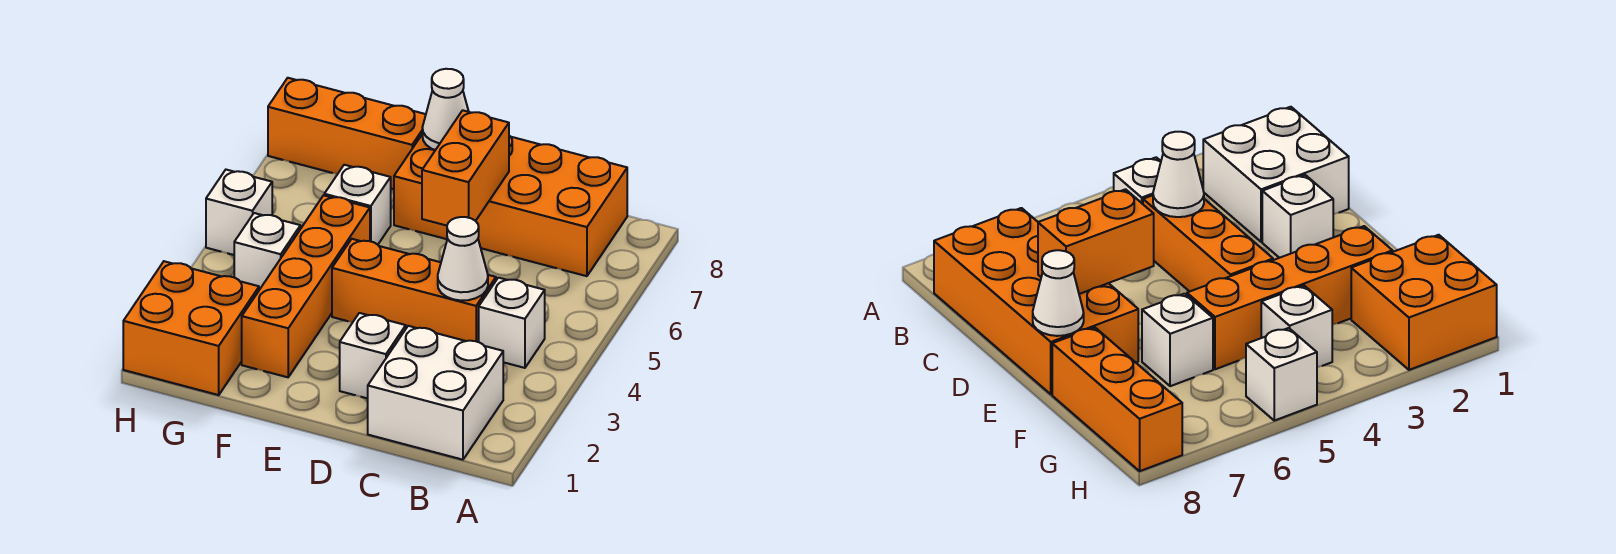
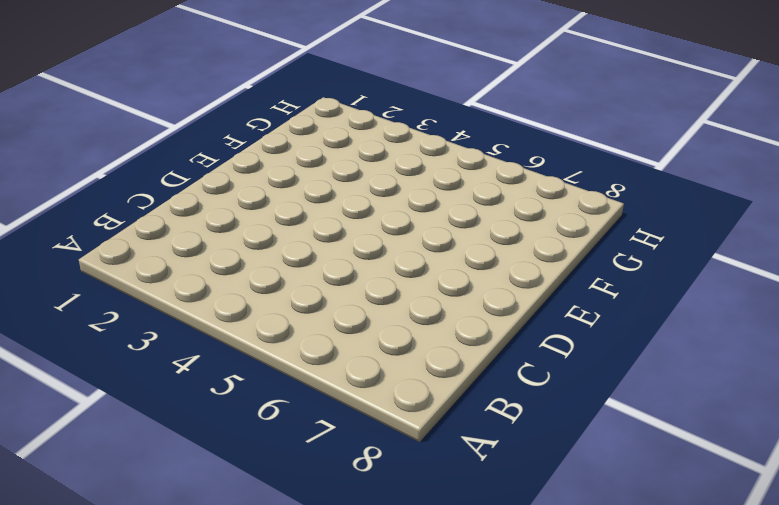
none -> white brick B1:C2 level 1
none -> white brick B4 level 1
none -> orange brick B7:E8 level 1

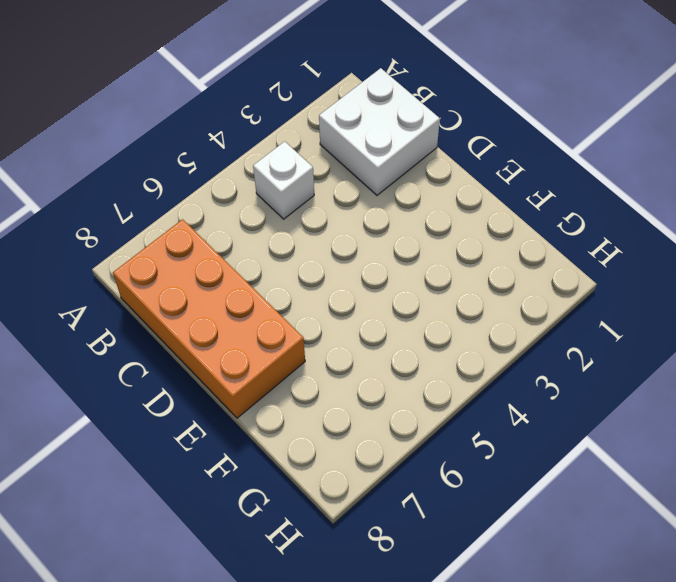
none -> orange brick C4:E4 level 1
none -> white brick D2 level 1
none -> orange brick F2:F5 level 1

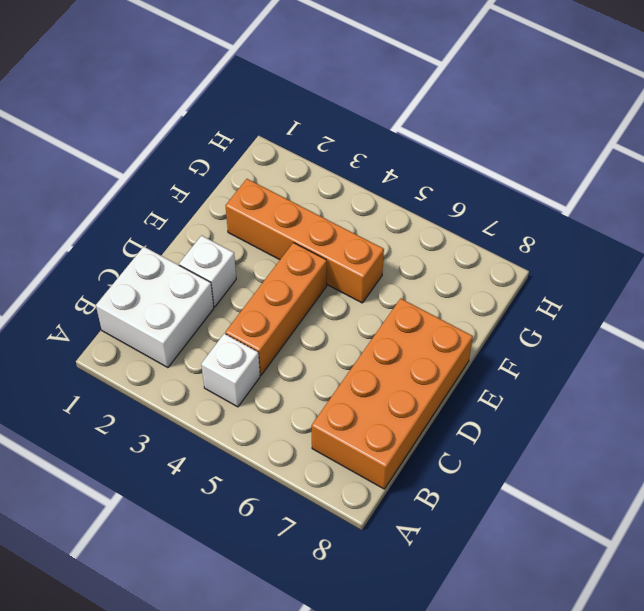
none -> white brick F6 level 1
none -> orange brick F8:H8 level 1
none -> orange brick G1:H2 level 1

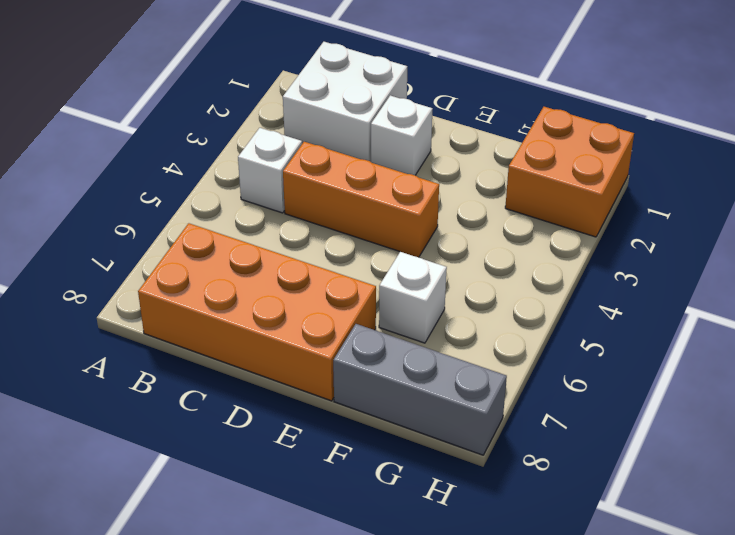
grey brick F8:H8 level 1 -> orange brick F8:H8 level 1
none -> orange brick F2:F5 level 1
none -> white brick G4 level 1
none -> white brick H5 level 1

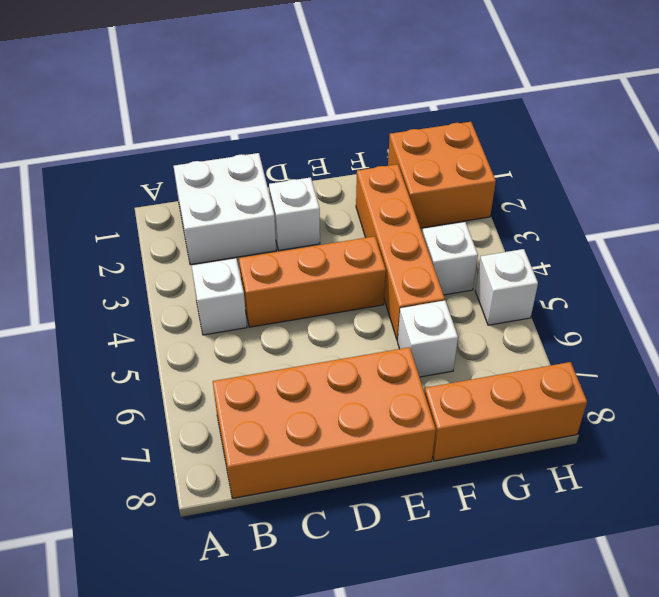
none -> white cone C4 level 2
none -> orange brick D6:D7 level 2
none -> white cone E8 level 2

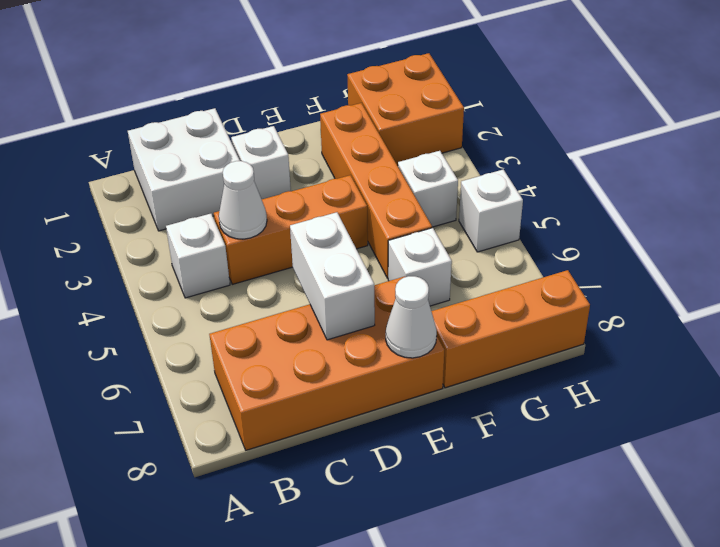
white brick D6:D7 level 2 -> orange brick D6:D7 level 2

